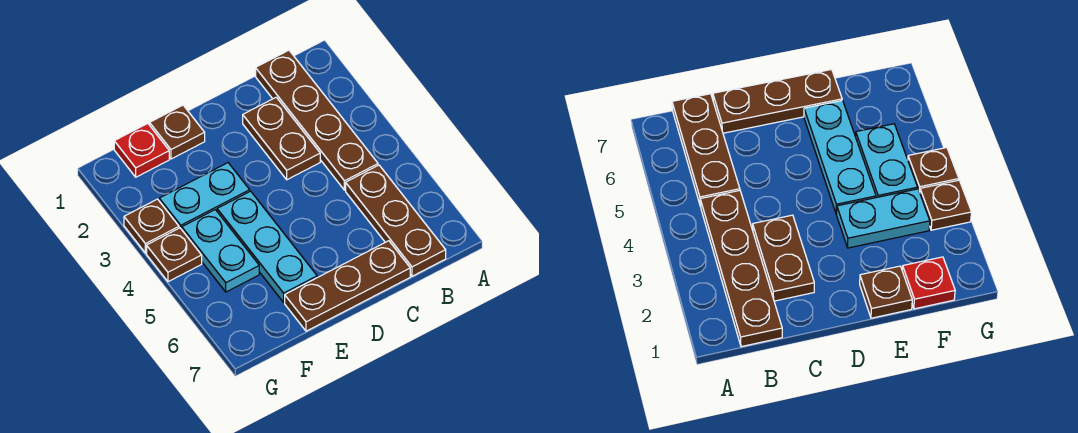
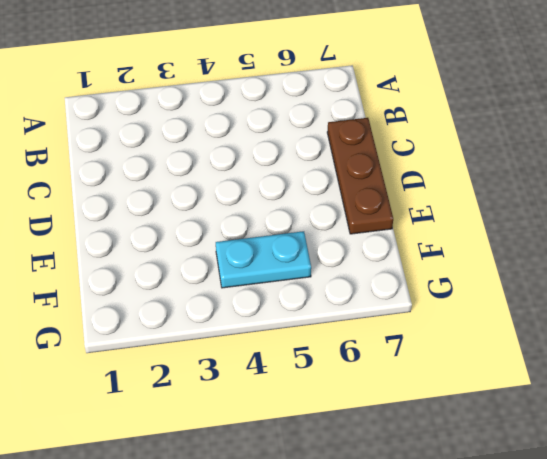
none -> brown plate B1:B4 level 1
none -> brown plate B5:B7 level 1

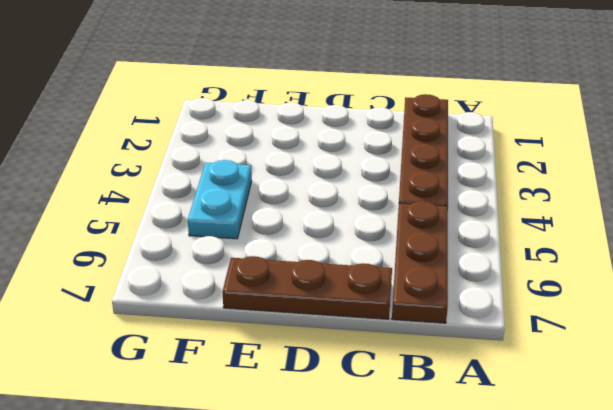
none -> brown plate C2:C3 level 1
none -> brown plate E1 level 1

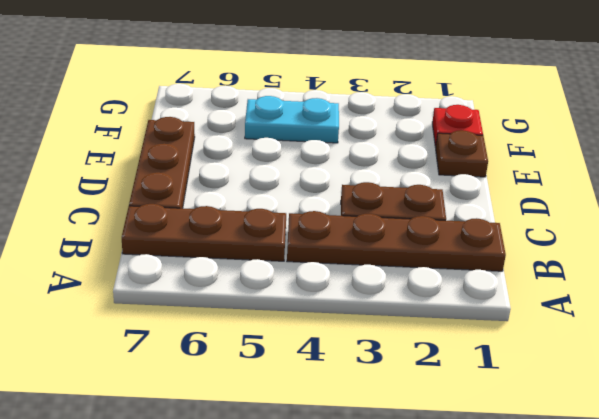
none -> cyan plate E3:F3 level 1
none -> cyan plate E4:E6 level 1

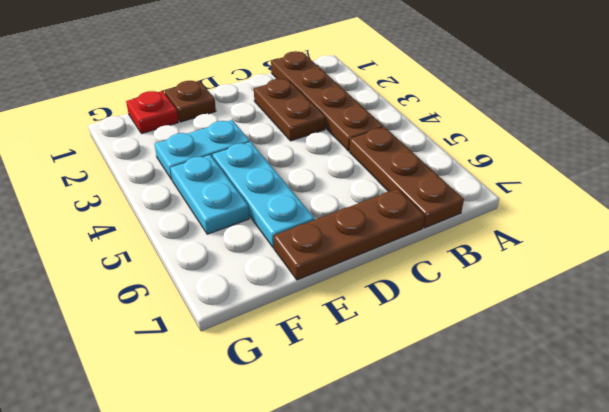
none -> brown plate G3 level 1
none -> brown plate G4 level 1

